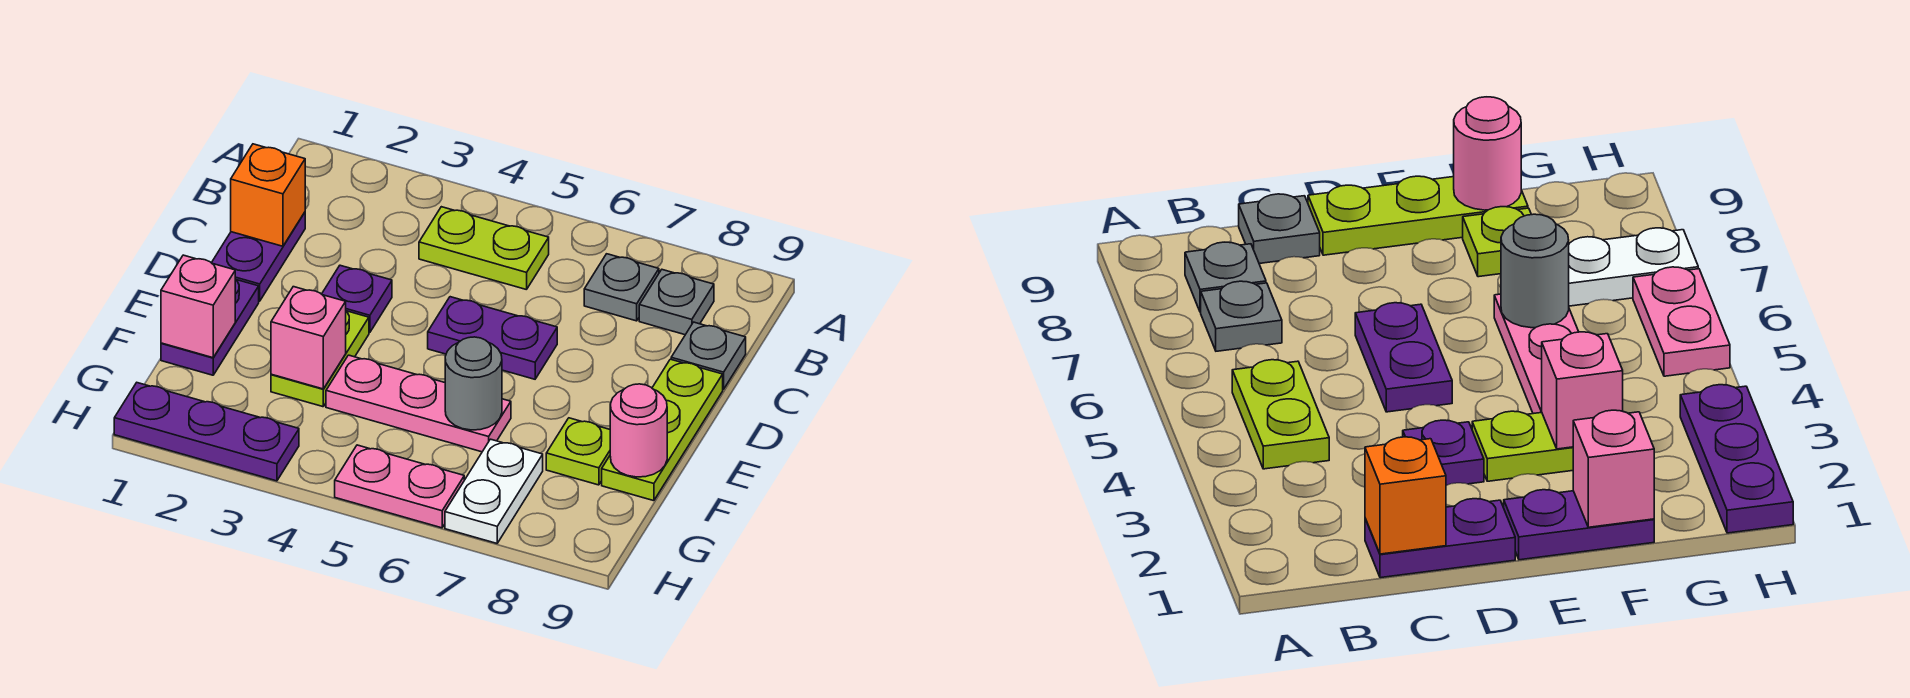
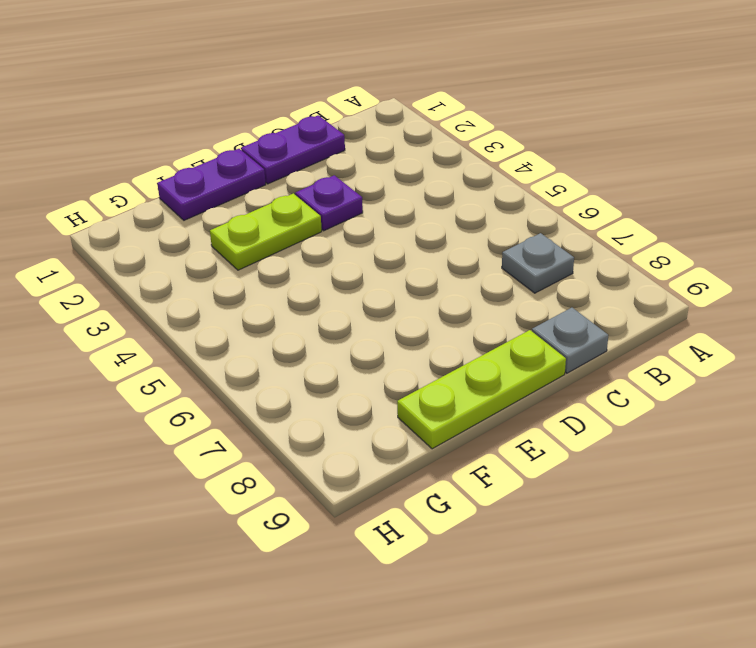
none -> lime plate B4:B5 level 1
none -> grey plate B8 level 1
none -> purple plate D5:D6 level 1

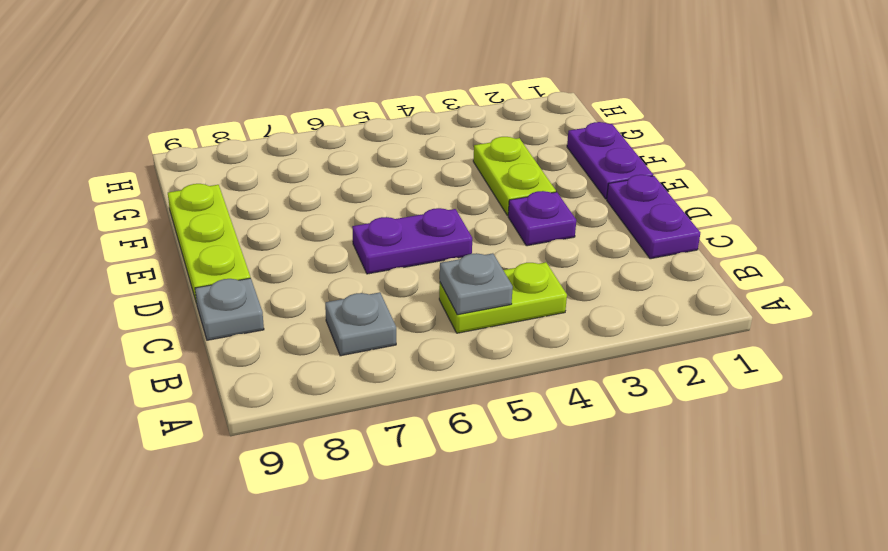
grey plate B5 level 2 -> grey plate B8 level 1
none -> pink plate F4:F6 level 1
none -> lime plate F8 level 1
none -> white plate G7:H7 level 1

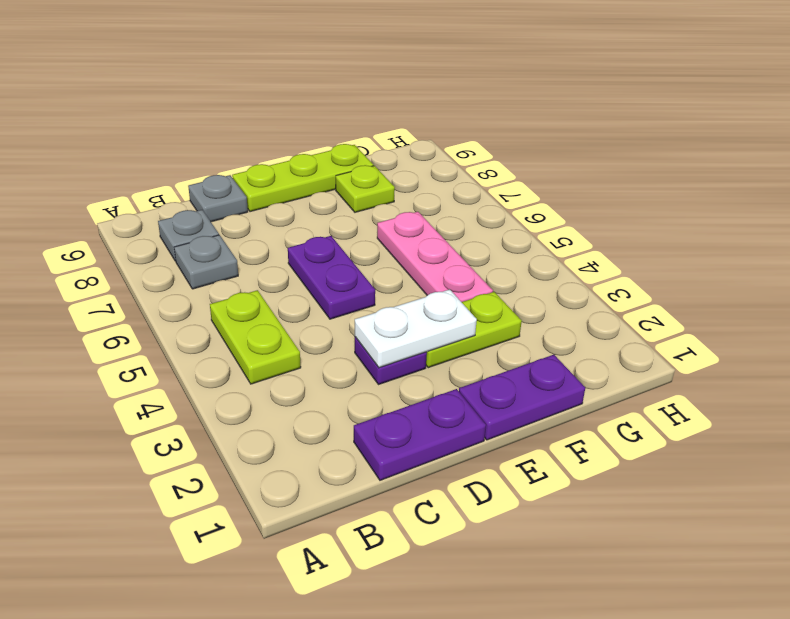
white plate D3:E3 level 2 -> white plate G7:H7 level 1
none -> purple plate H1:H3 level 1
none -> pink plate H5:H6 level 1
none -> orange brick C1 level 2

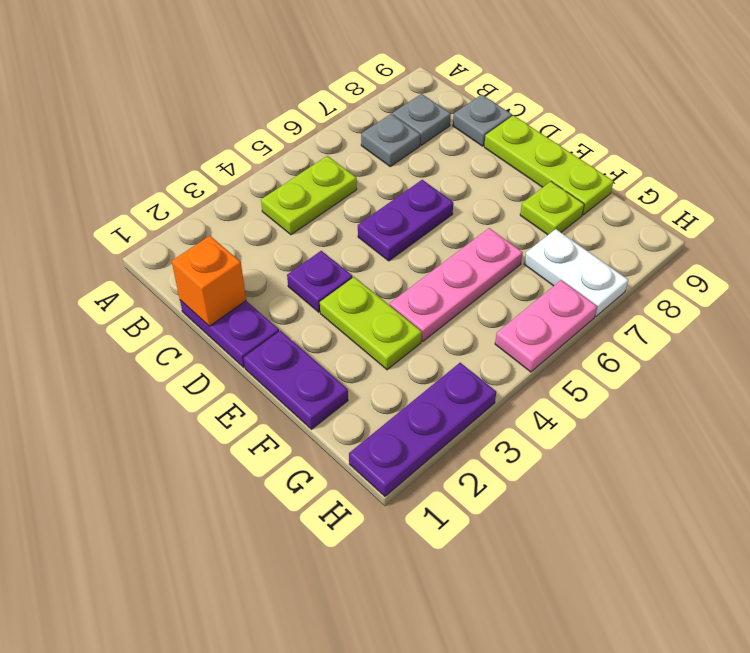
none -> pink brick F1 level 2
none -> pink brick F3 level 2
none -> grey round brick F6 level 2

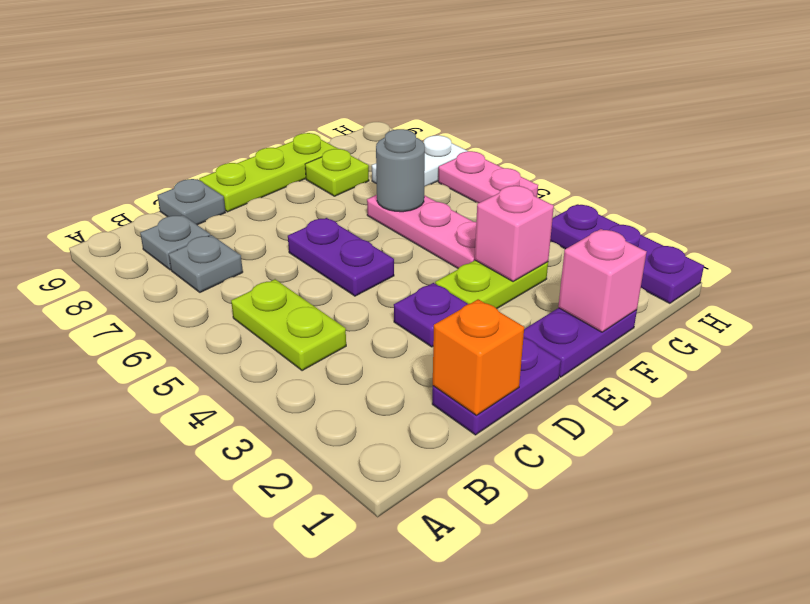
none -> pink round brick F9 level 2

